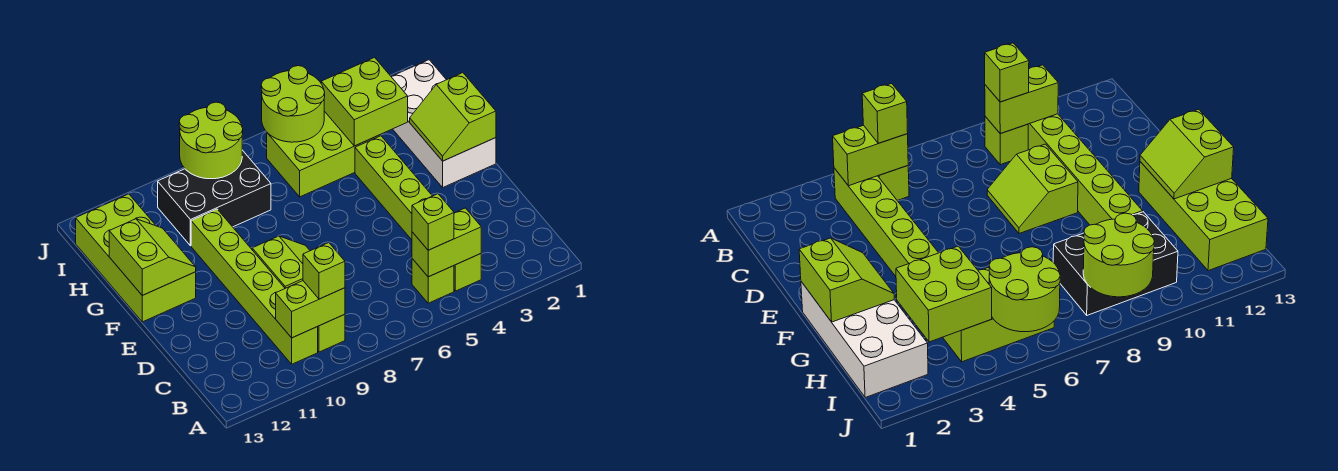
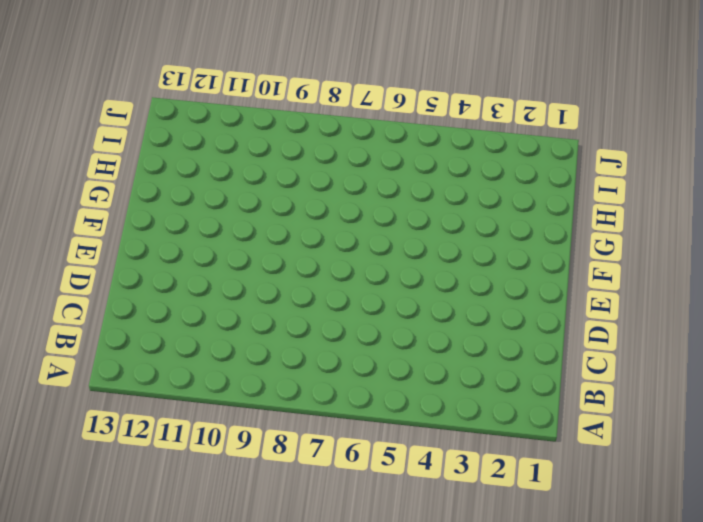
none -> lime brick B4:G4 level 1
none -> lime brick B5 level 1
none -> lime brick B9 level 1

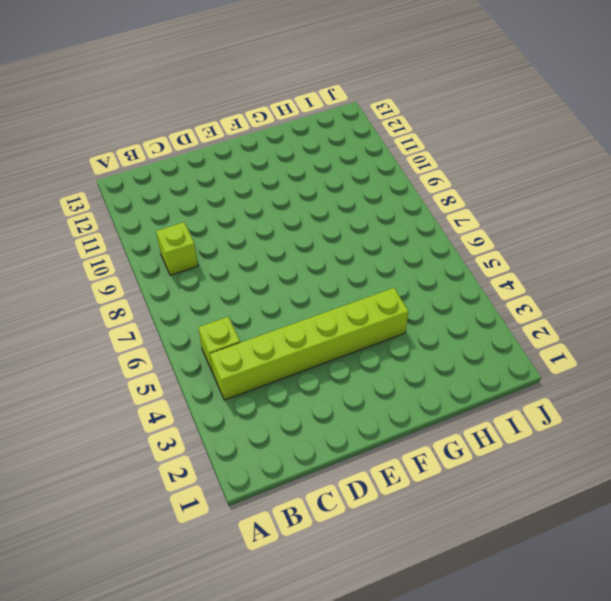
none -> lime brick B10:G10 level 1
none -> lime slope D8:E9 level 1 top 9
none -> white brick F1:I2 level 1

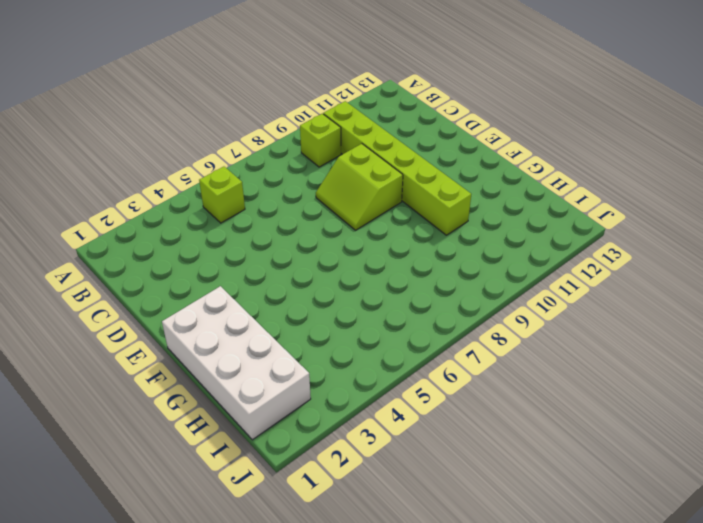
none -> lime brick B4:G4 level 1
none -> lime brick F12:I13 level 1
none -> lime brick H4:I6 level 1

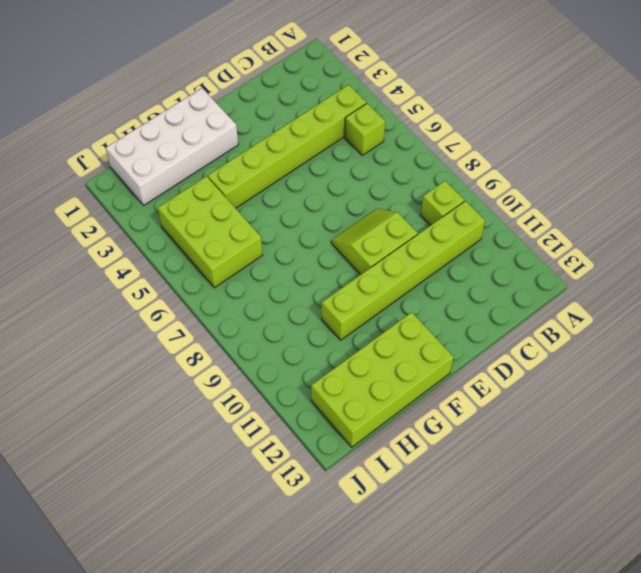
none -> black brick H8:I10 level 1
none -> lime brick B4:B5 level 2
none -> lime brick B9:B10 level 2

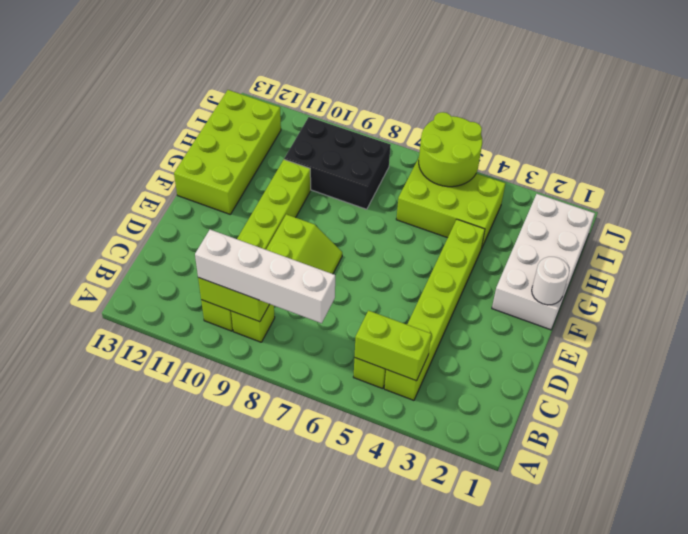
white brick B7:B10 level 3 -> lime brick B9 level 3
white round brick F1 level 2 -> lime slope F1:G2 level 2 top 1
none -> lime slope F12:G13 level 2 top 13
none -> lime brick H3:I4 level 2
none -> lime round brick I8:J9 level 2

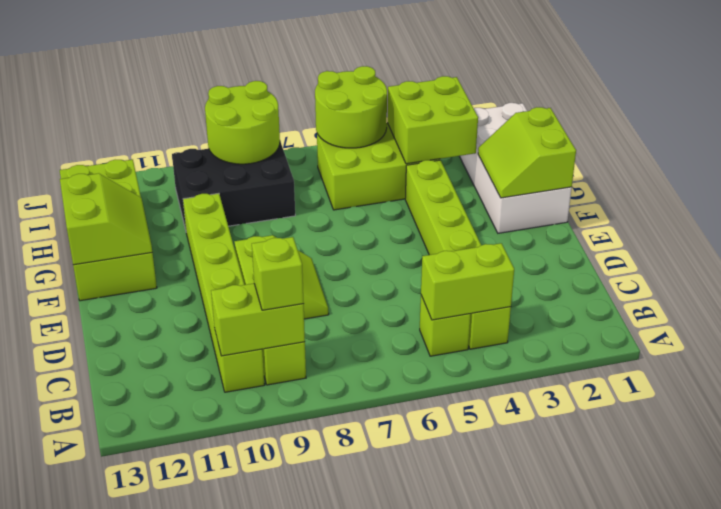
none -> lime brick B5 level 3

